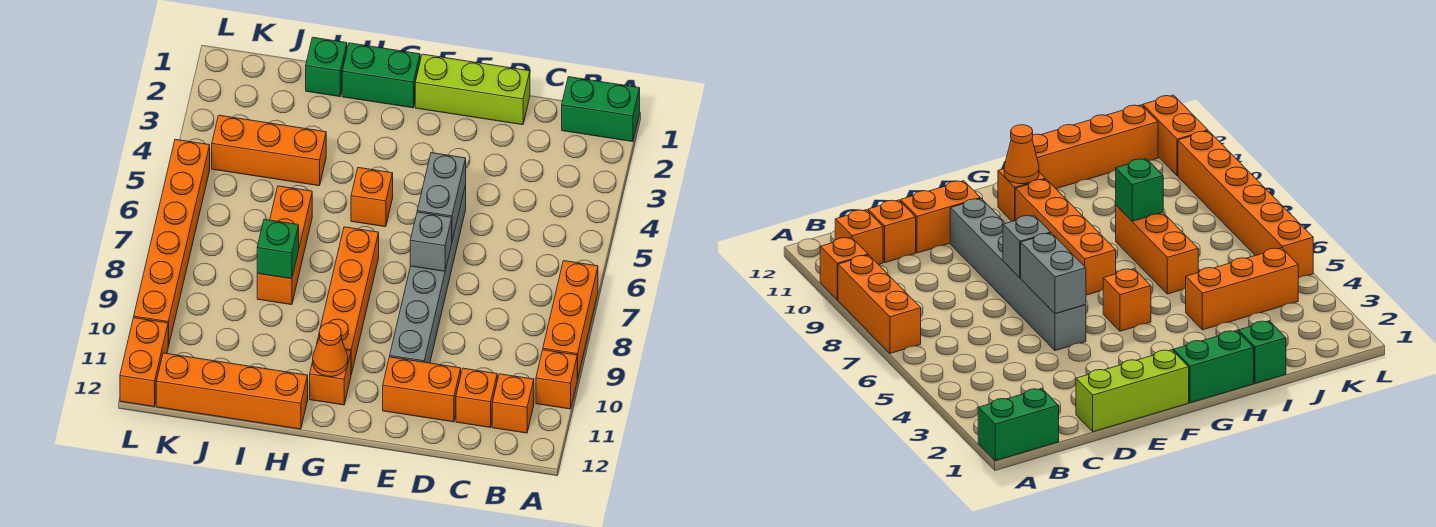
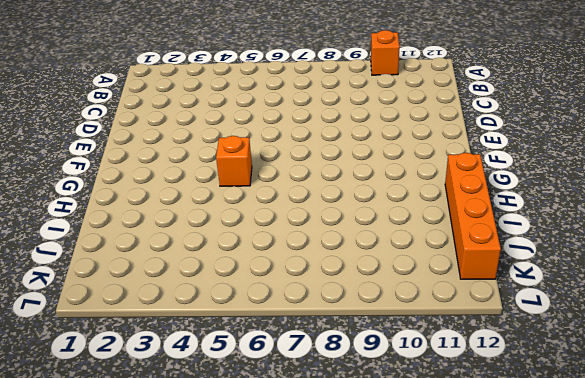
none -> green brick A1:B1 level 1
none -> orange brick A7:A9 level 1
none -> orange brick B11 level 1

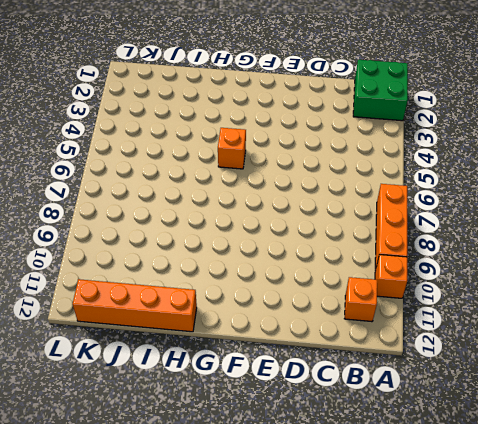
green brick A1:B2 level 1 -> green brick A1:B1 level 1
none -> orange brick C11 level 1
none -> lime brick D1:F1 level 1
none -> orange brick D11:E11 level 1

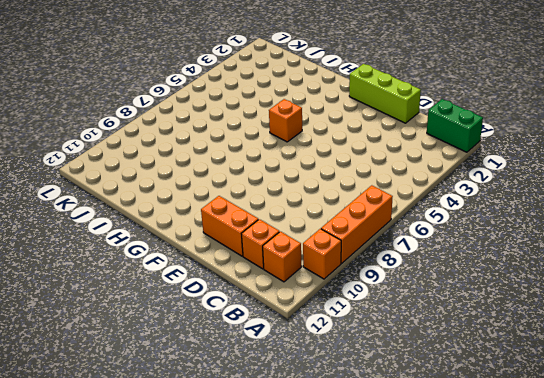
none -> grey brick E5:E10 level 1
none -> green brick G1:H1 level 1
none -> orange brick G7:G10 level 1

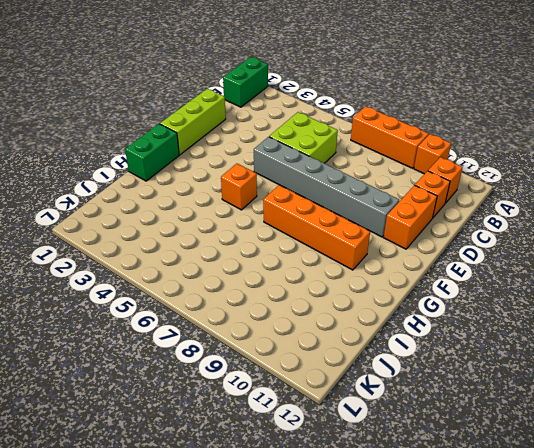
lime brick C5:D6 level 1 -> none
none -> orange brick G11 level 1
none -> orange brick H12:K12 level 1
none -> green brick I1 level 1

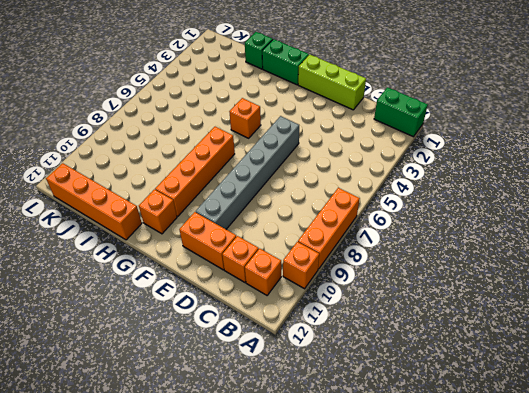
none -> orange brick I4:K4 level 1
none -> orange brick I6:I8 level 1
none -> orange brick L5:L10 level 1

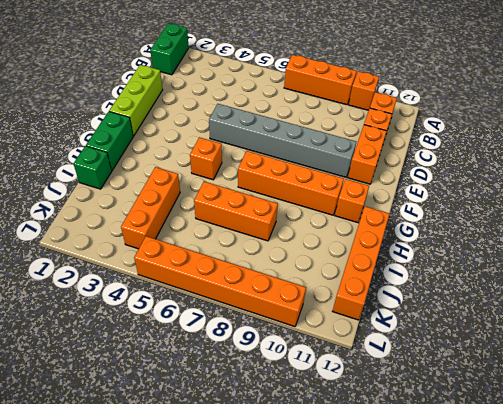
none -> orange brick L11:L12 level 1
none -> grey brick E5:E6 level 2
none -> grey brick E7 level 2

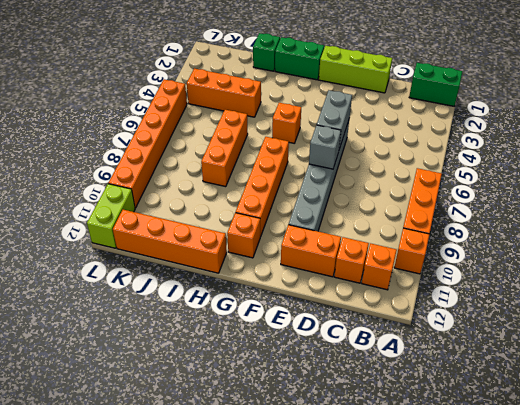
lime brick L11:L12 level 1 -> orange brick L11:L12 level 1
none -> orange cone G11 level 2
none -> green brick I8 level 2

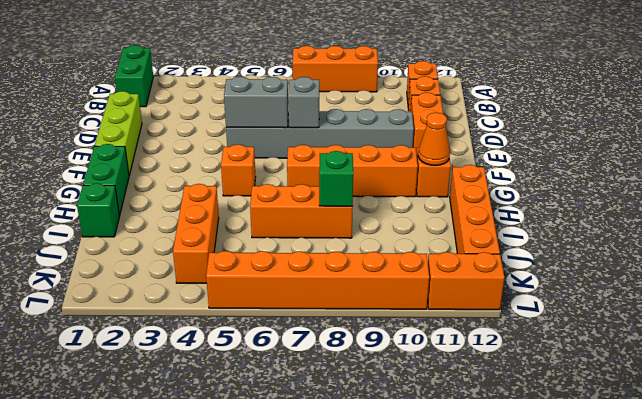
none -> orange brick A10 level 1

